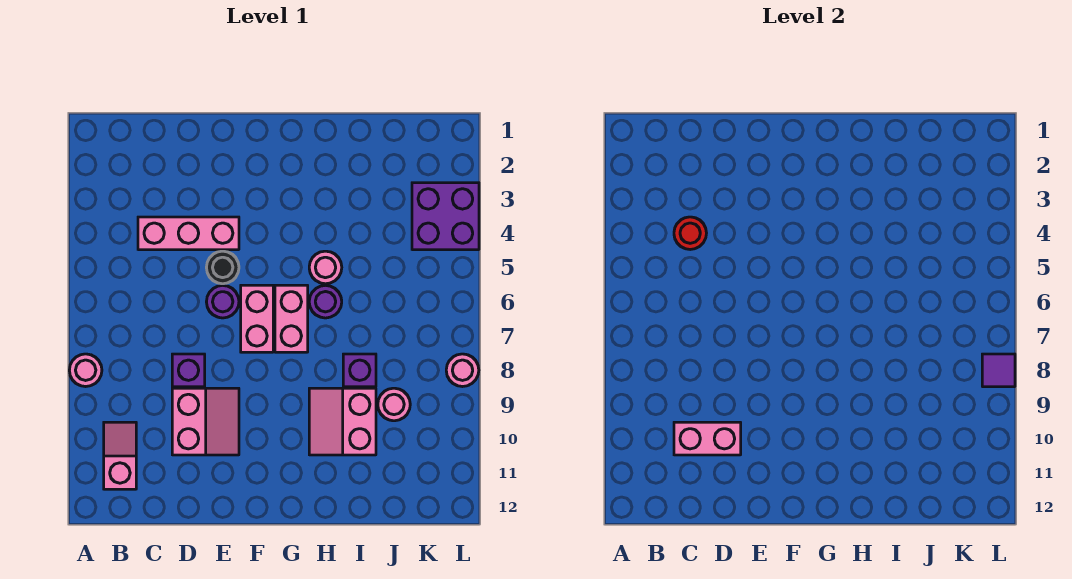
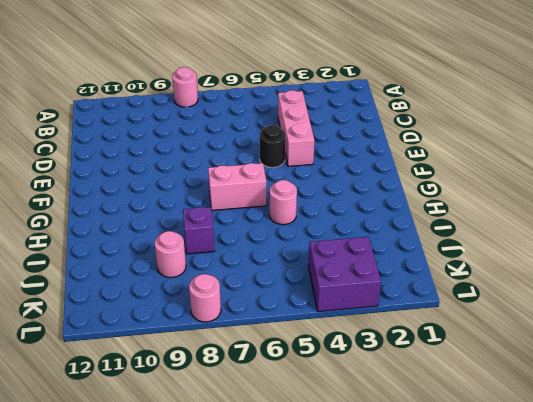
none -> pink slope B10:B11 level 1 top 11
none -> purple brick D8 level 1
none -> pink slope D9:E10 level 1 top D

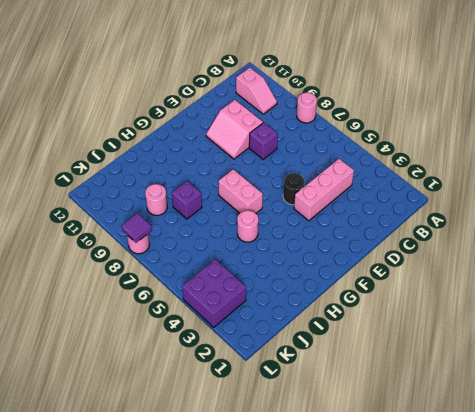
none -> purple round brick E6 level 1
none -> pink brick F6:F7 level 1
none -> purple round brick H6 level 1

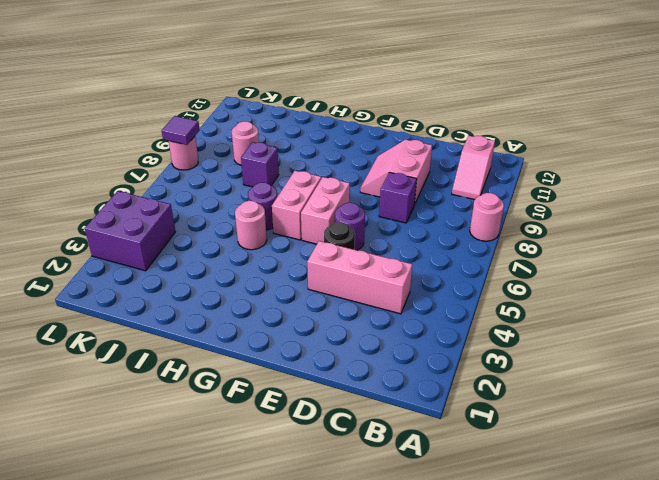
none -> pink slope H9:I10 level 1 top I
none -> red round brick C4 level 2
none -> pink brick C10:D10 level 2

